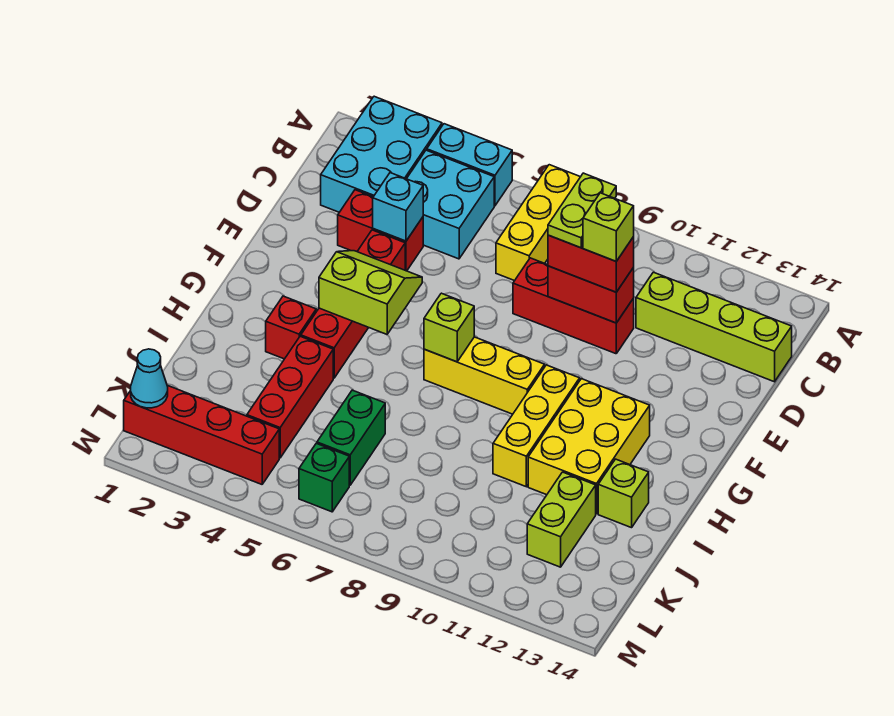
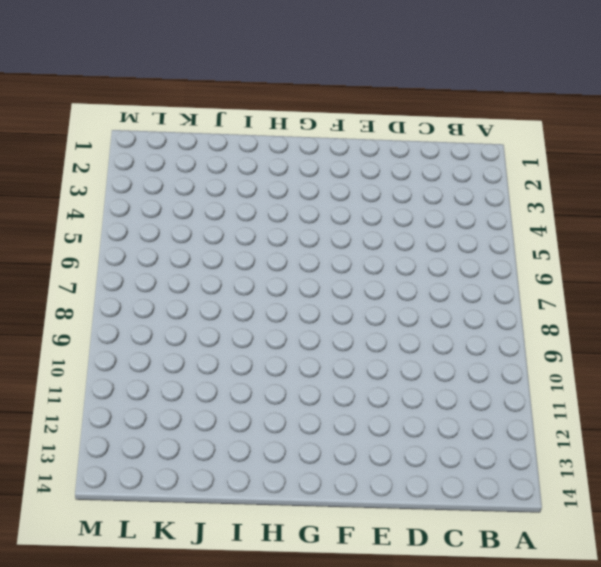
none -> cyan brick A2:C3 level 1
none -> cyan brick A4:A5 level 1
none -> yellow brick A7:C7 level 1

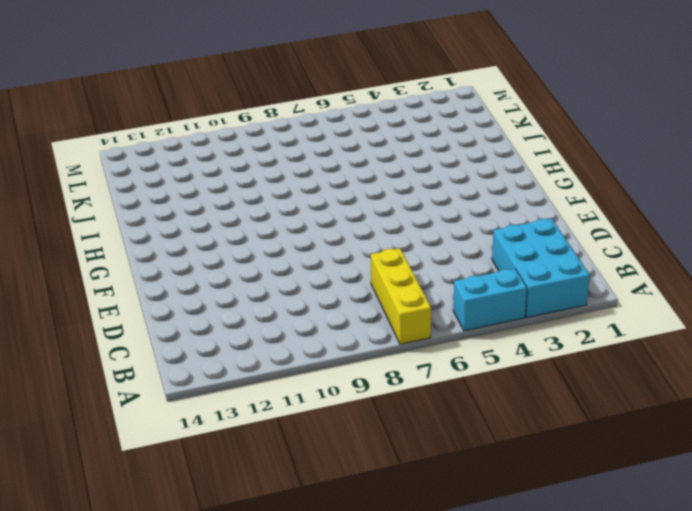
none -> cyan brick B4:C5 level 1
none -> lime brick C11:C14 level 1
none -> red brick D3:D4 level 1

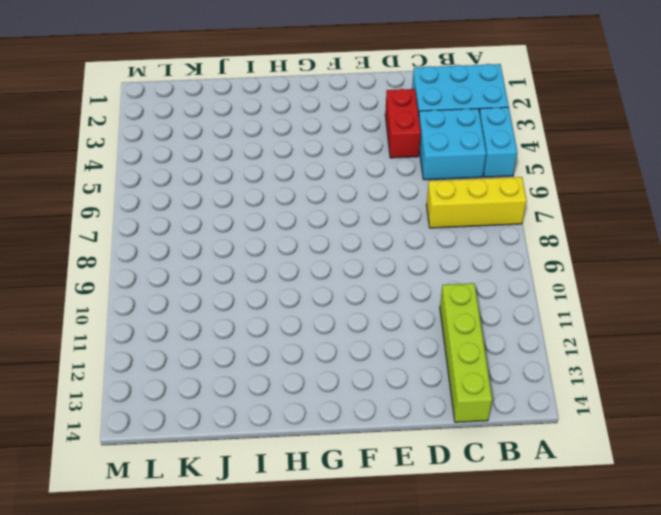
none -> red brick D8:D10 level 1
none -> red brick E4:H4 level 1
none -> yellow brick G7:G9 level 1

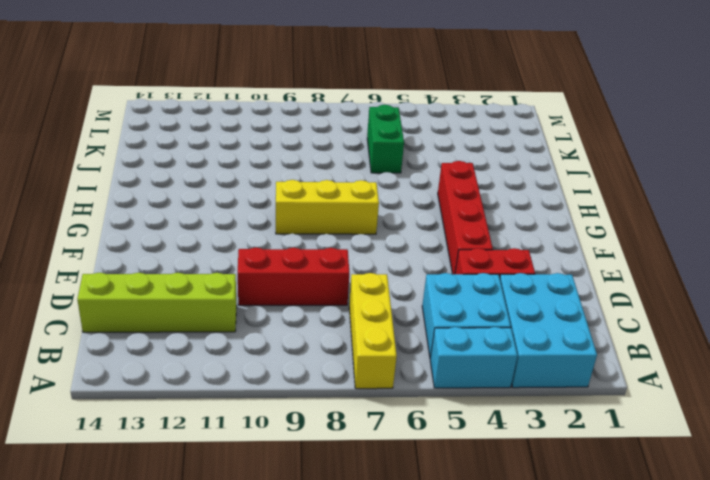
none -> yellow brick G10:I10 level 1
none -> yellow brick G11:I12 level 1
none -> red brick H3 level 1

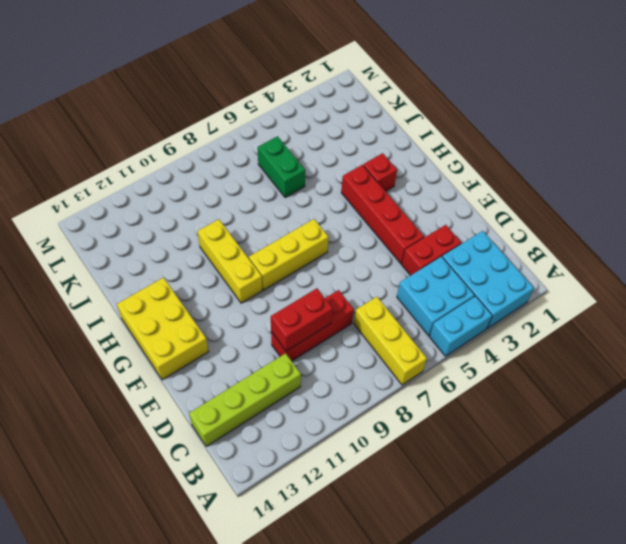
yellow brick F13:H14 level 1 -> yellow brick G11:I12 level 1
none -> red brick I4:K4 level 1
none -> lime brick I13 level 1
none -> lime brick J12:K12 level 1

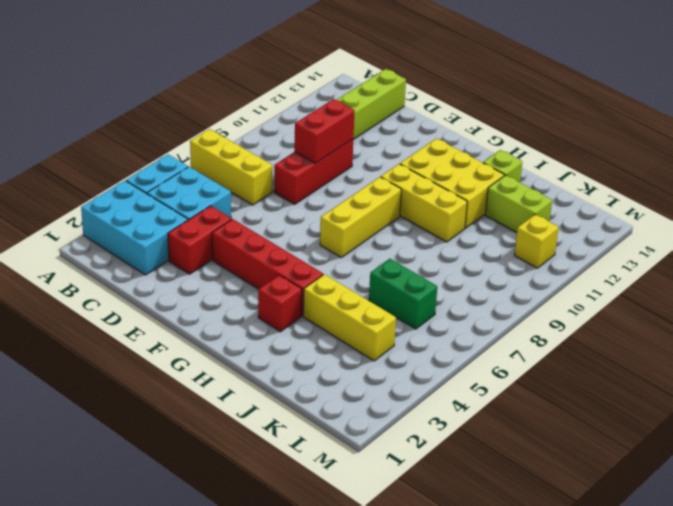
yellow brick I4:K4 level 1 -> red brick I4:K4 level 1
yellow brick L11 level 1 -> none
none -> red brick L1:L4 level 1
none -> green brick L6 level 1
none -> cyan brick D4 level 2

